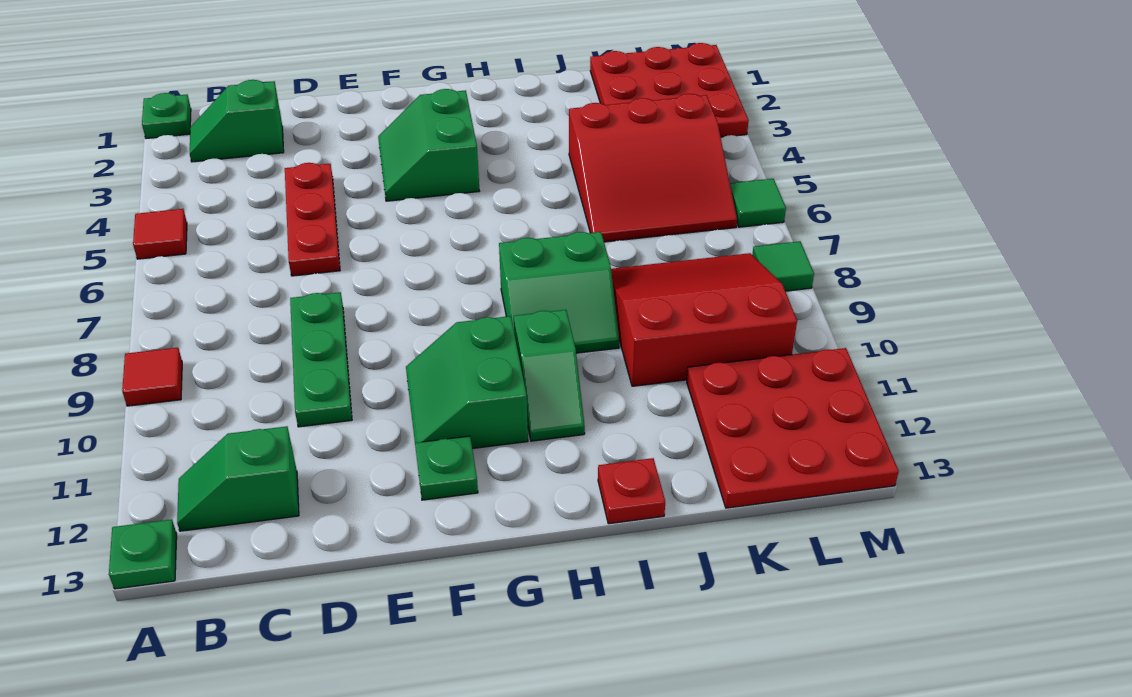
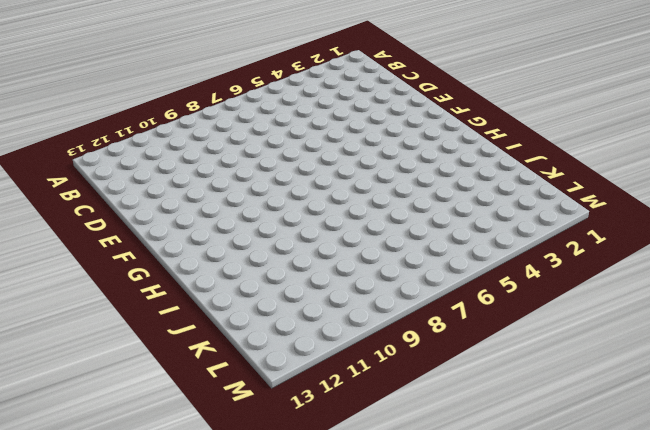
none -> green plate A1 level 1
none -> red tile A5 level 1
none -> red tile A9 level 1

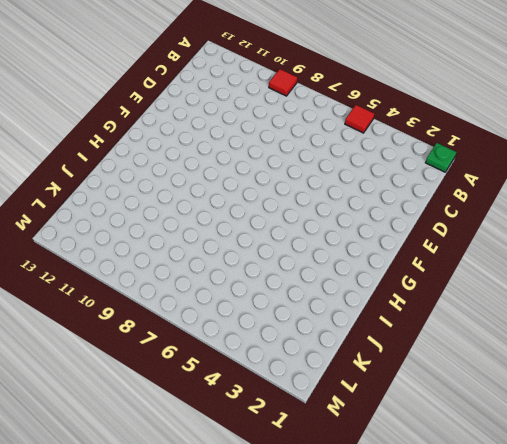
none -> green plate A13 level 1
none -> green slope B2:C2 level 1 top C
none -> green slope B12:C12 level 1 top C

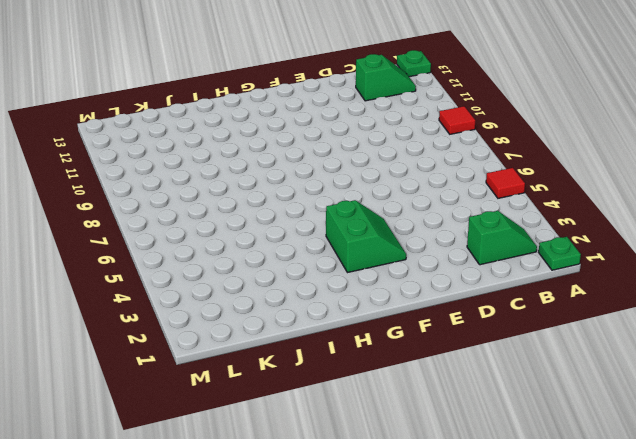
none -> red plate D4:D6 level 1
none -> green plate D8:D10 level 1
none -> green slope F10:G11 level 1 top G

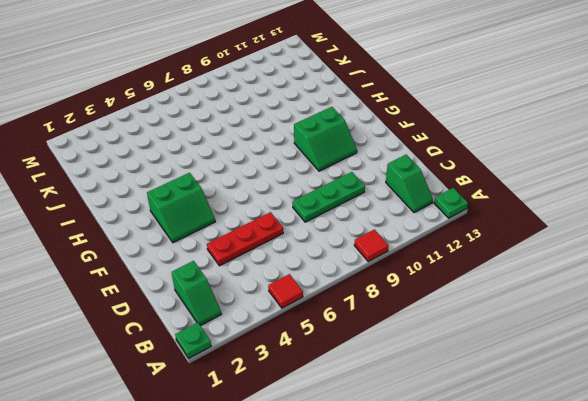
none -> green plate F12 level 1
none -> green slope H8:I9 level 1 top 8
none -> green slope H10:H11 level 1 top 10

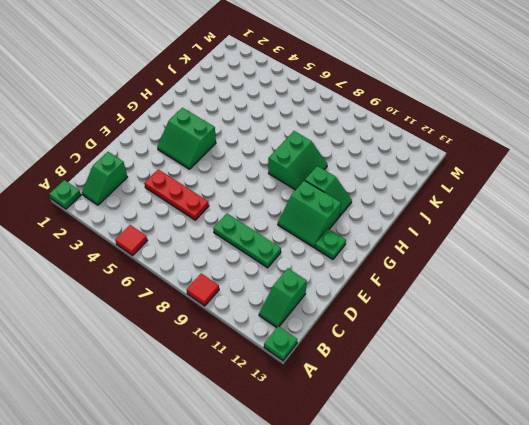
none -> red plate I13 level 1
none -> red slope J4:L6 level 1 top 4
none -> red slope J8:L10 level 1 top 10

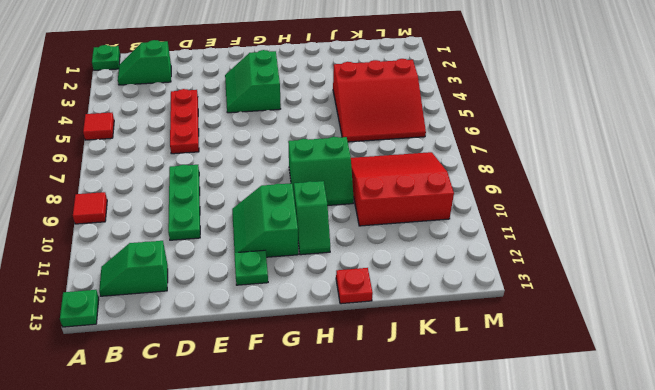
none -> red plate K1:M3 level 1
none -> red plate K11:M13 level 1
none -> green tile M6 level 1

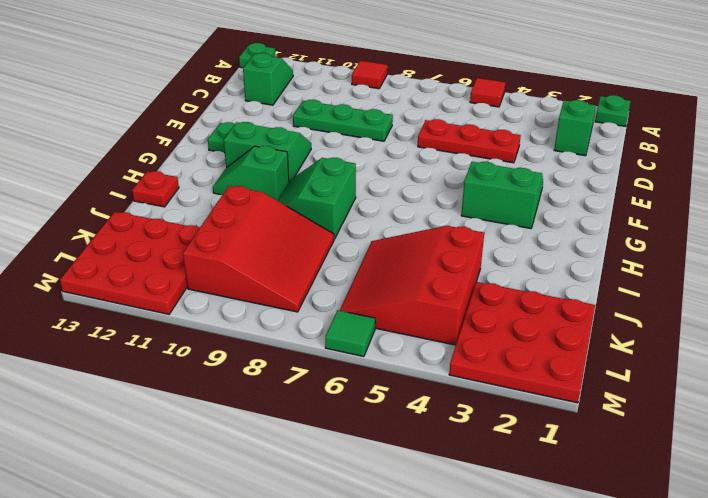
none -> green tile M8 level 1

